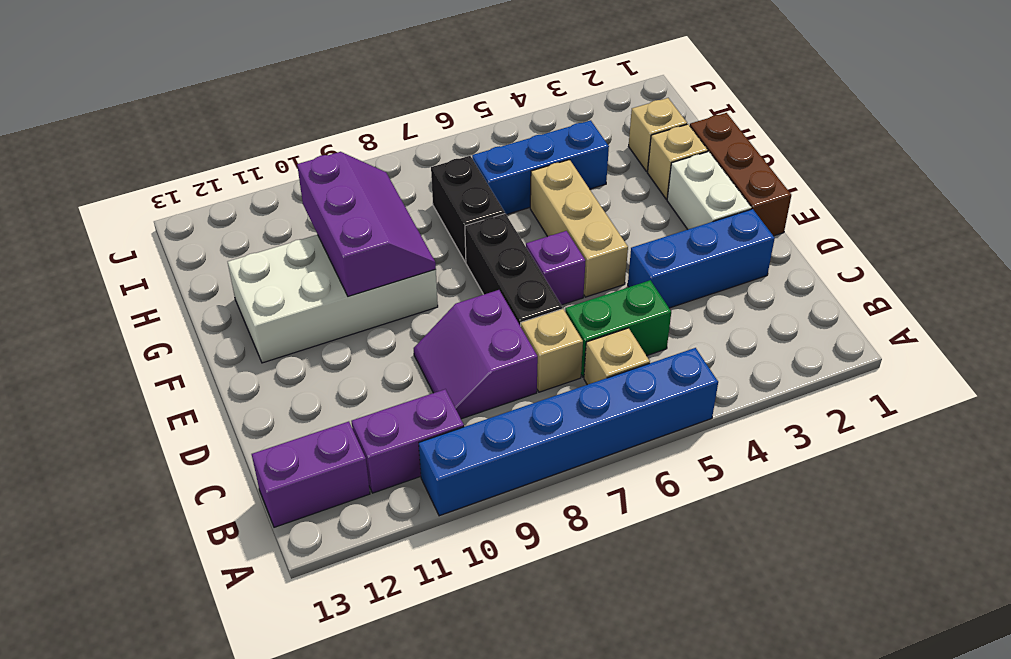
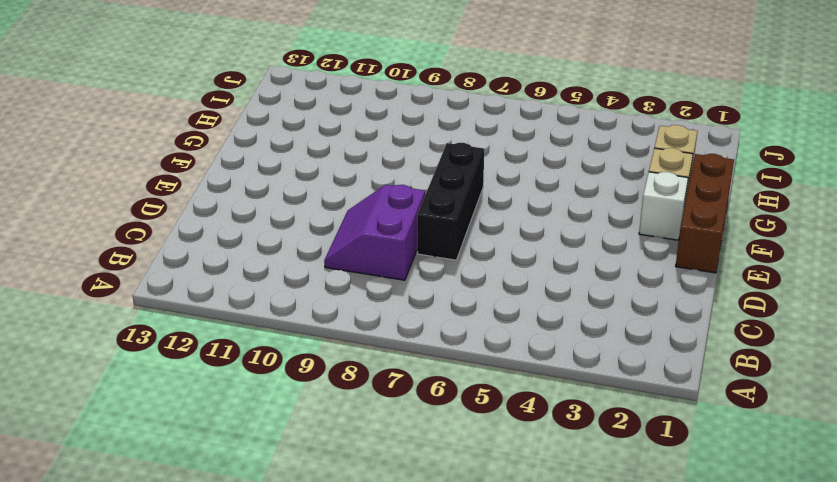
white brick F2 level 1 -> white brick E2:F2 level 1
none -> blue brick A5:A10 level 1
none -> tan brick B6 level 1
none -> purple brick B10:B11 level 1

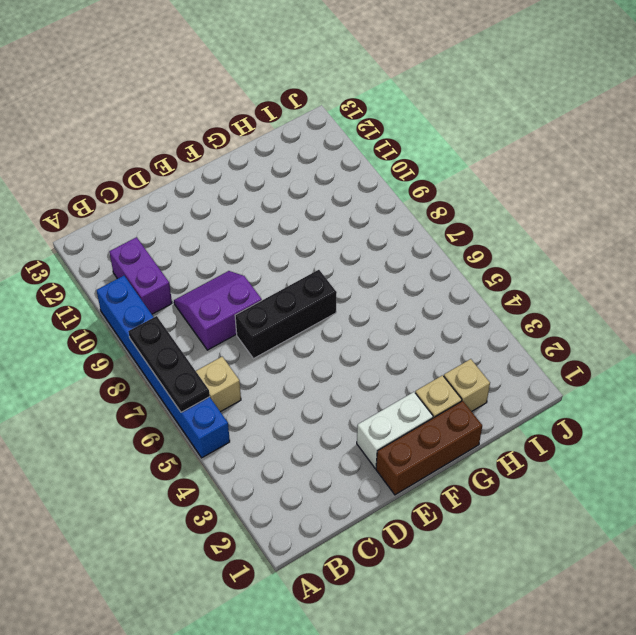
black plate A6:A8 level 2 -> none
none -> purple brick B12:B13 level 1
none -> green brick C5:C6 level 1
none -> tan brick C7 level 1

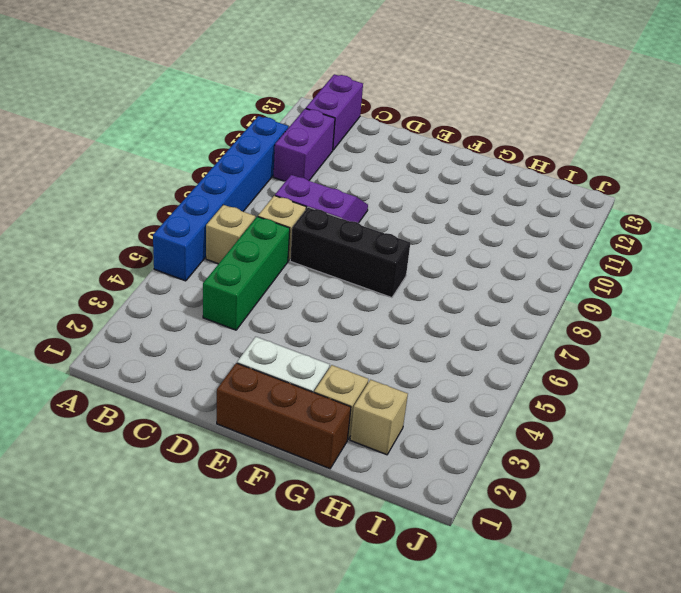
green brick C4:C6 level 1 -> green brick C5:C6 level 1
none -> blue brick D2:D4 level 1
none -> tan brick E5:G5 level 1
none -> purple brick E6 level 1

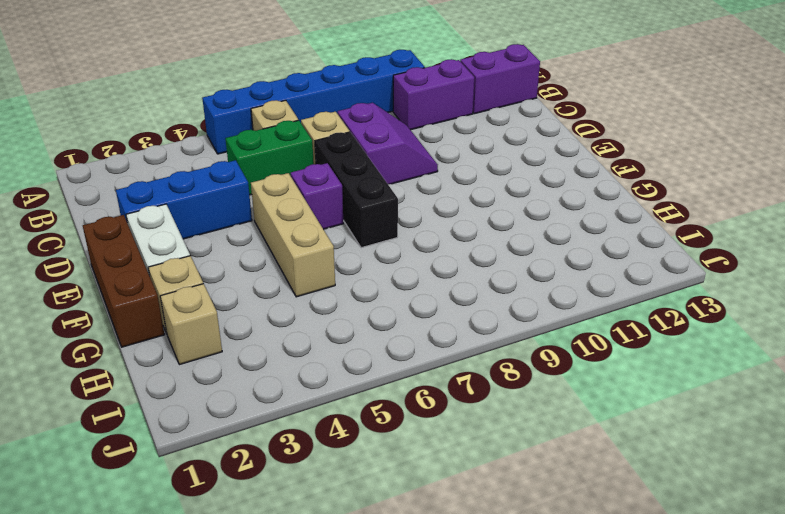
none -> white brick F9:G12 level 1
none -> black brick G7:H7 level 1
none -> blue brick H4:H6 level 1

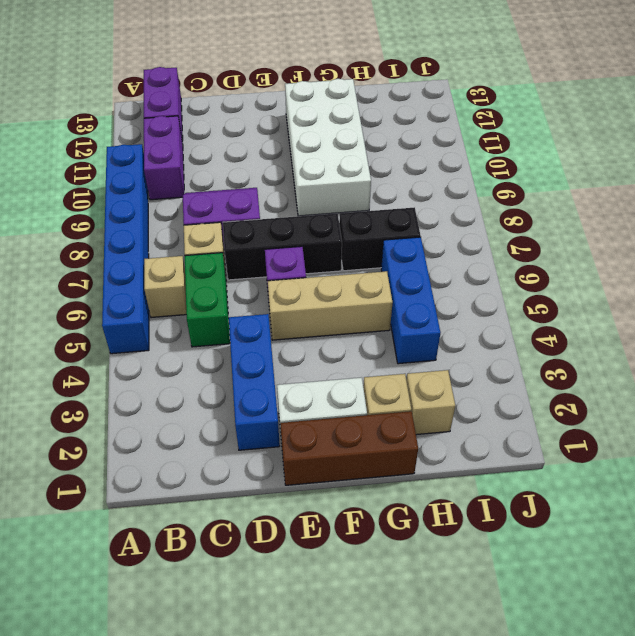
none -> purple slope F9:H10 level 2 top 10

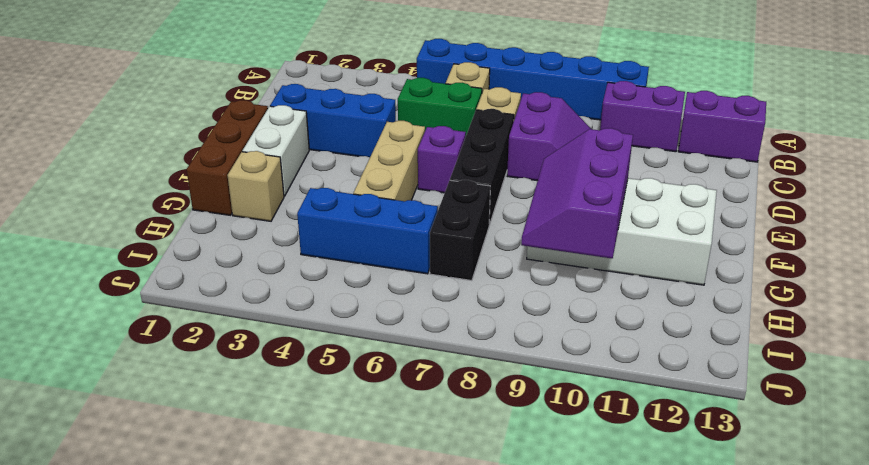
none -> tan brick H2 level 1

